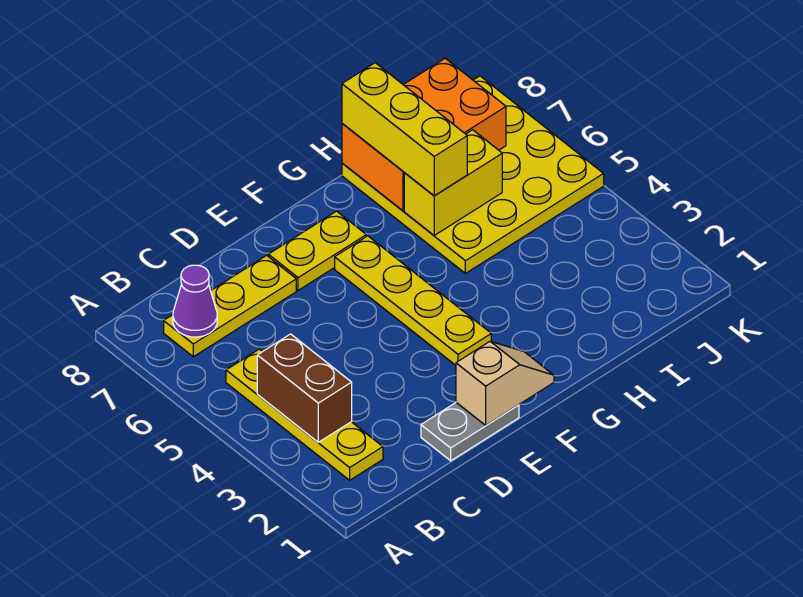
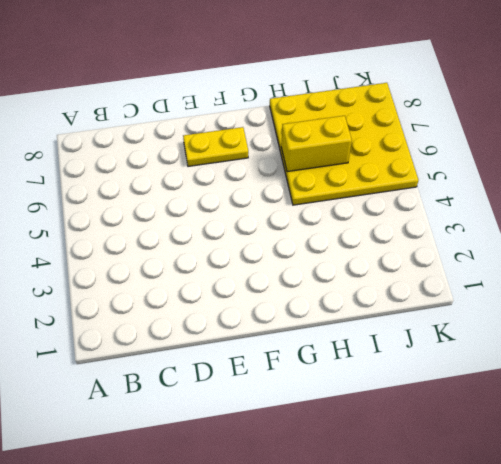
none -> yellow plate B2:B5 level 1
none -> yellow plate B7:D7 level 1
none -> grey plate D1:E1 level 1

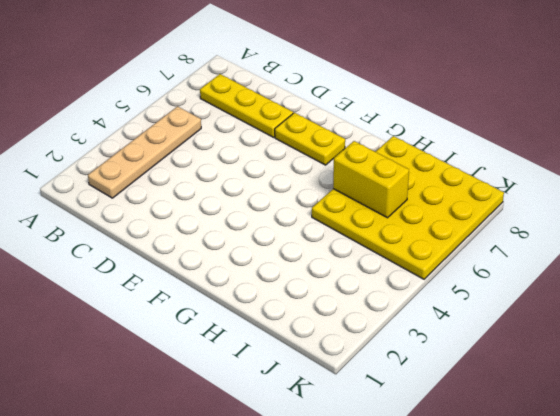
tan plate B2:B5 level 1 -> yellow plate B2:B5 level 1
none -> grey plate D1:E1 level 1
none -> yellow plate F3:F6 level 1
none -> brown brick B3:B4 level 2

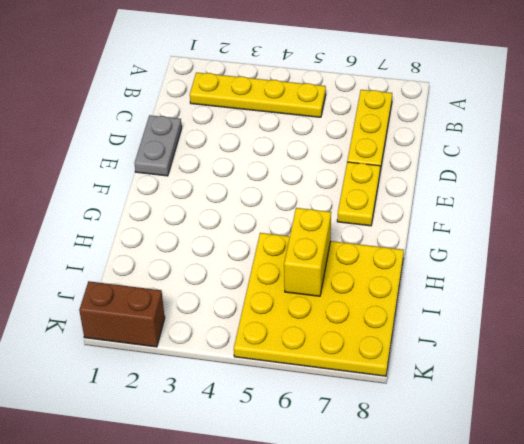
brown brick K1:K2 level 1 -> brown brick B3:B4 level 2
none -> yellow plate F3:F6 level 1
none -> purple cone B7 level 2
none -> tan slope E1:F1 level 2 top E

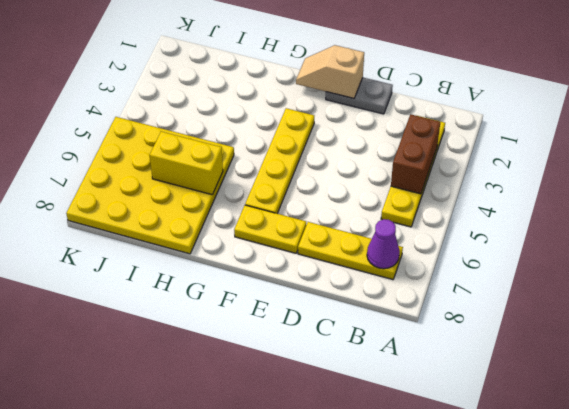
none -> orange brick H7:J8 level 2
none -> yellow brick H6:H8 level 3

